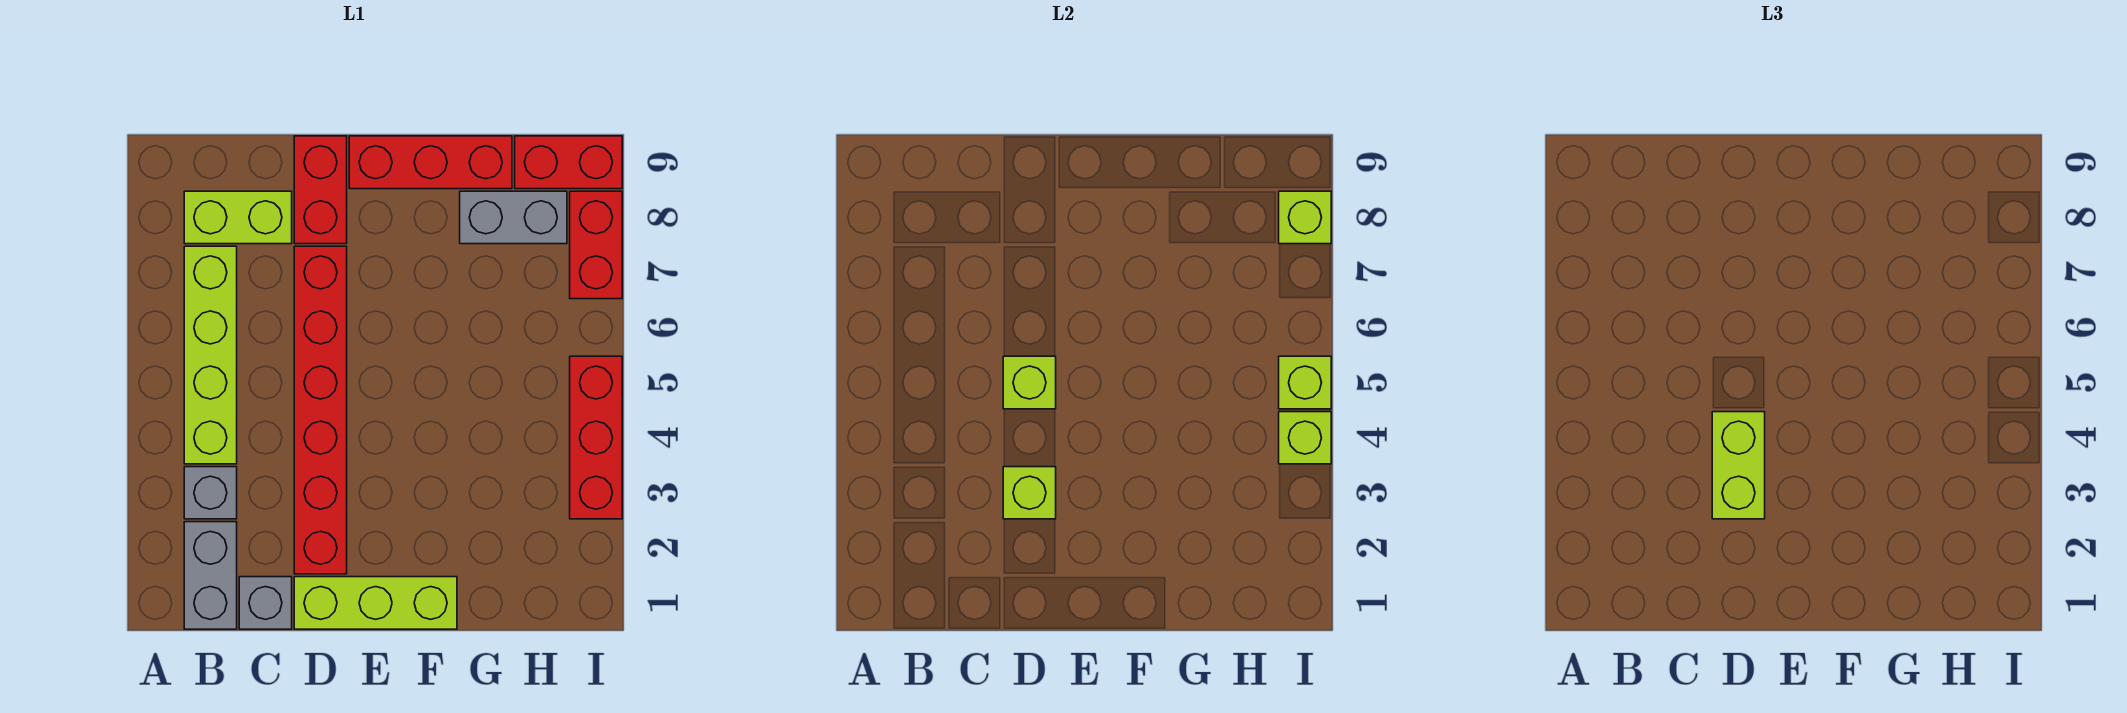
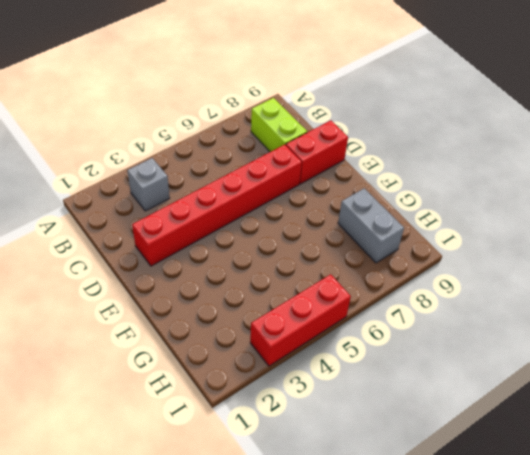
none -> grey brick B1:B2 level 1
none -> lime brick B4:B7 level 1
none -> grey brick C1 level 1

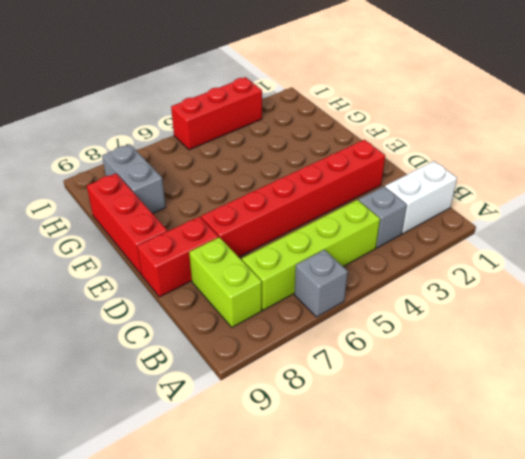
grey brick A6 level 1 -> grey brick C1 level 1
white brick B1:B2 level 1 -> grey brick B1:B2 level 1
none -> lime brick D1:F1 level 1
none -> red brick H9:I9 level 1
none -> red brick I7:I8 level 1

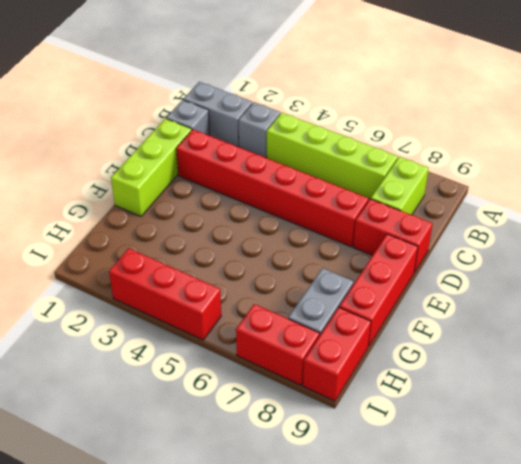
none -> lime brick D3 level 2
none -> lime brick D5 level 2
none -> lime brick I4 level 2

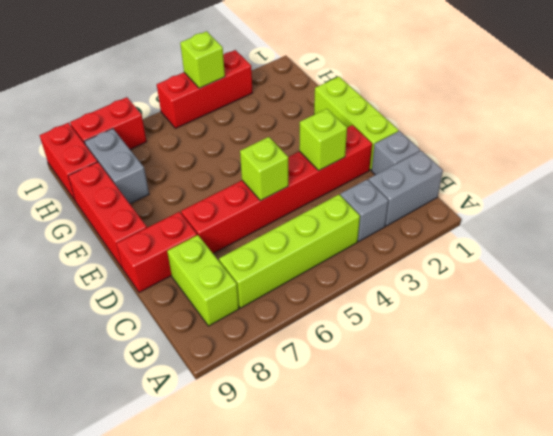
none -> lime brick I5 level 2
none -> lime brick I8 level 2
none -> lime brick D3:D4 level 3

